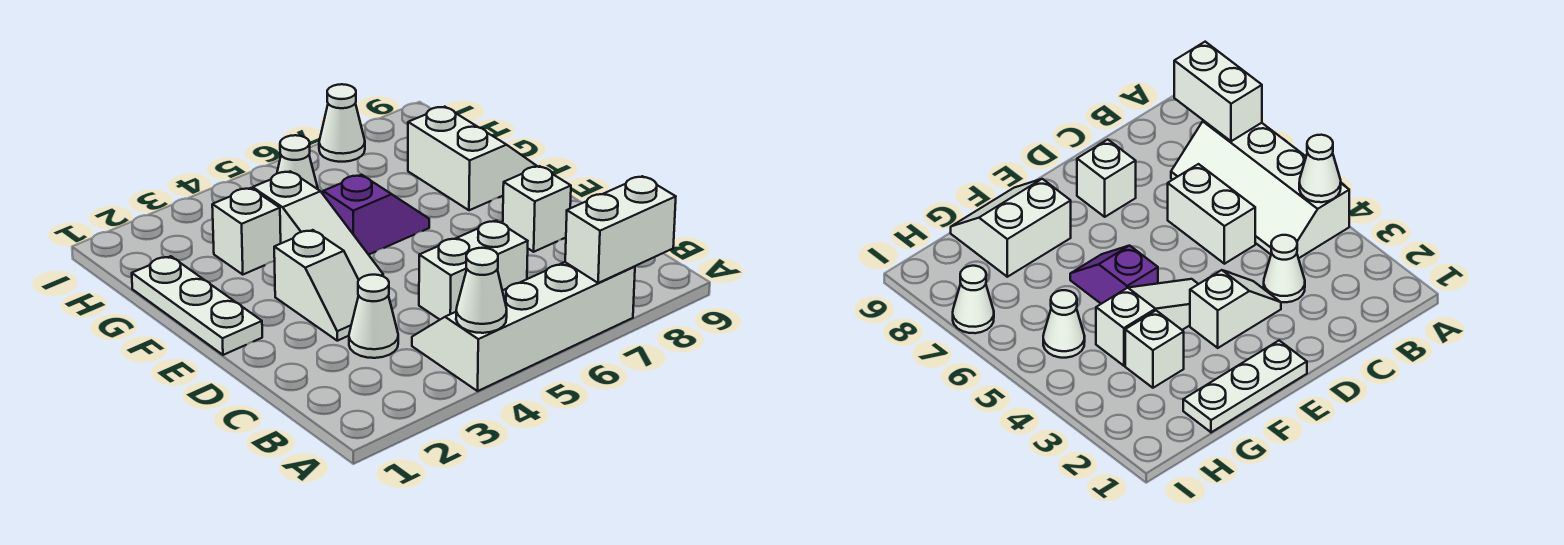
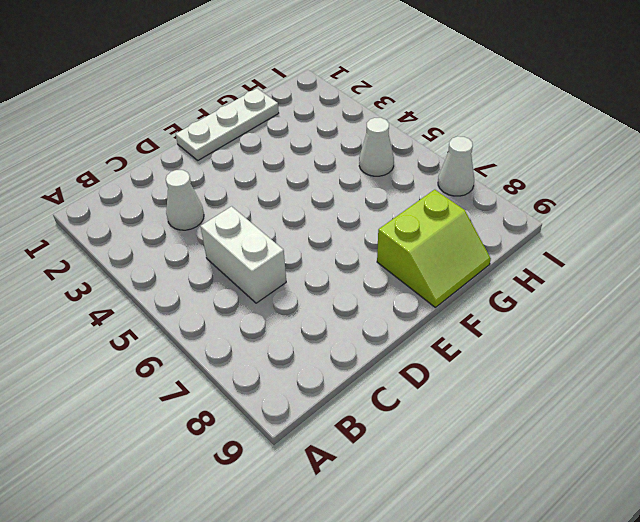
lime slope F8:G9 level 1 top 8 -> white slope F8:G9 level 1 top 8
none -> white slope A4:B7 level 1 top A
none -> white slope D3:E3 level 1 top E
none -> white brick D8 level 1

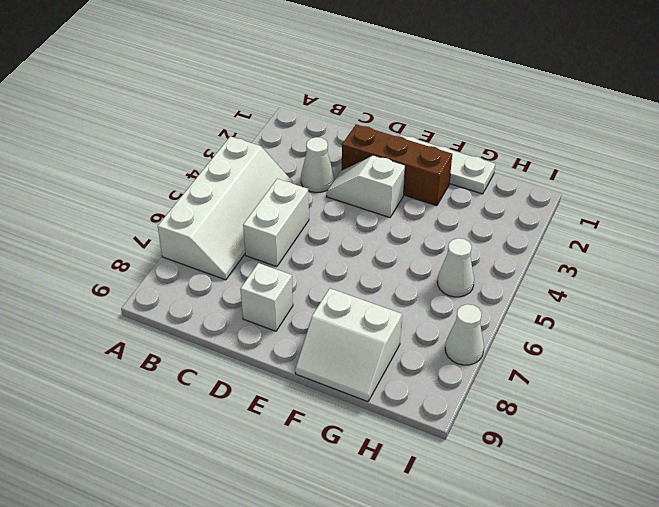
brown brick D2:F2 level 1 -> none
none -> white slope E4:G4 level 1 top G
none -> purple slope F5:F6 level 1 top 5
none -> white brick G3 level 1

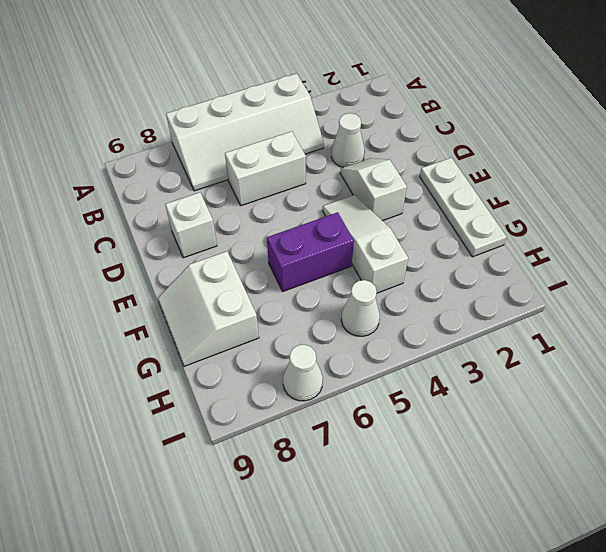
purple brick F5:F6 level 1 -> purple slope F5:F6 level 1 top 5
none -> white brick G3 level 1
none -> white cone A4 level 2
none -> white brick A7:A8 level 2

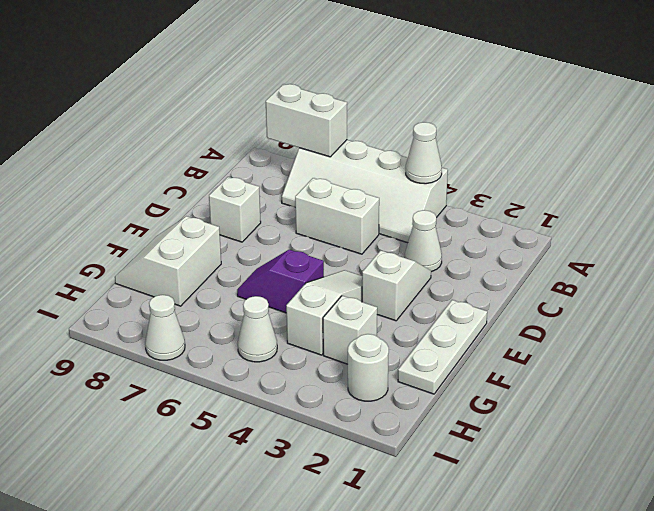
white round brick H2 level 1 -> none

